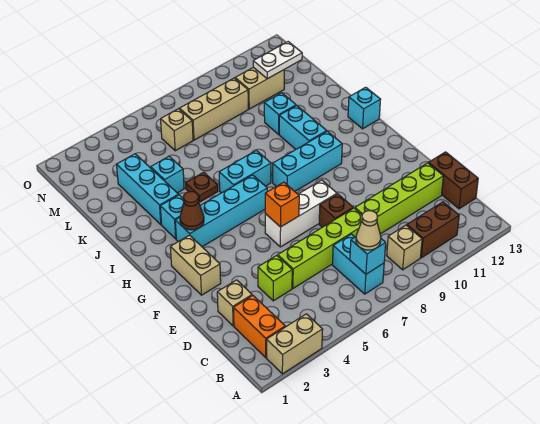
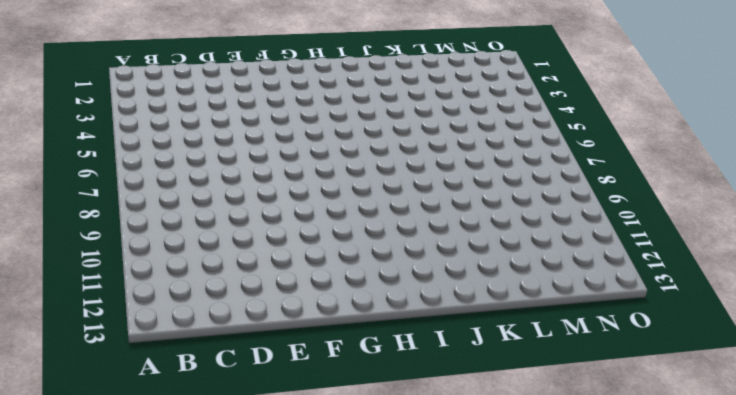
none -> tan brick A2:A3 level 1
none -> orange brick B2:C2 level 1
none -> cyan brick B7:C7 level 1
none -> tan brick B9 level 1

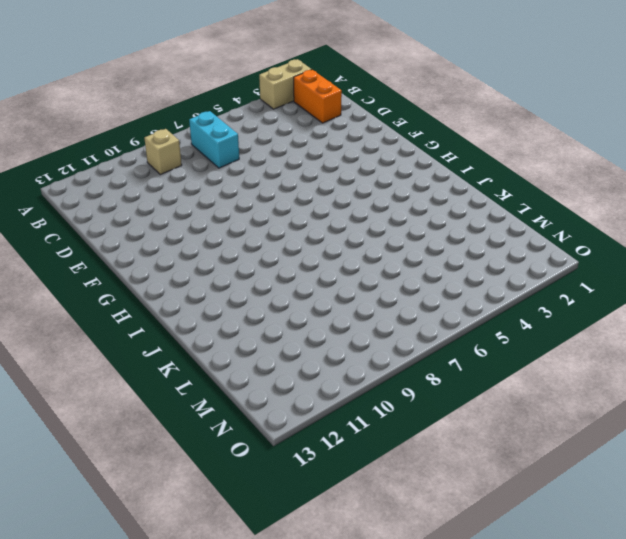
none -> brown brick B10:B11 level 1
none -> brown brick C13:D13 level 1
none -> tan brick D2 level 1
none -> lime brick D4 level 1

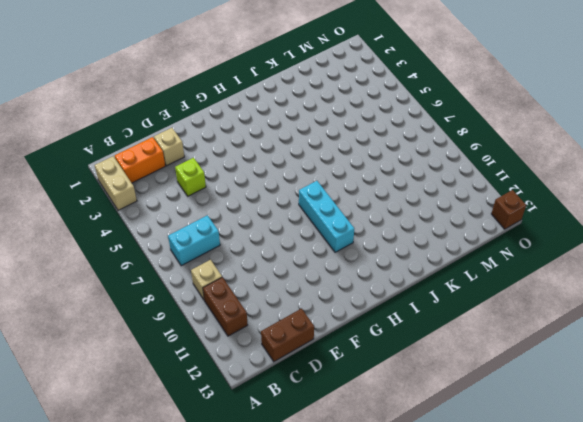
brown brick O13 level 1 -> brown brick E8 level 1
none -> lime brick D5:D8 level 1
none -> lime brick D9:D12 level 1
none -> tan brick F2:G2 level 1
none -> white brick F6:F8 level 1

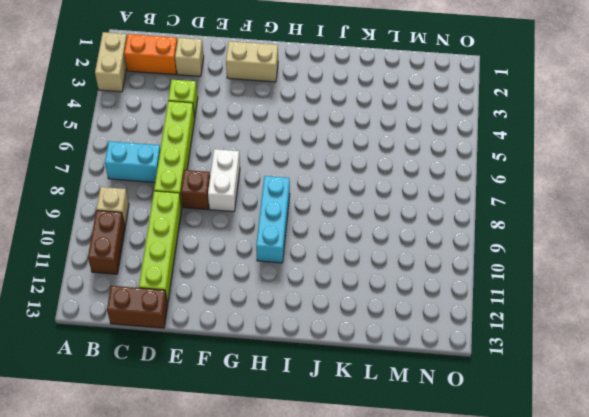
white brick F7:F8 level 1 -> white brick F6:F8 level 1
none -> cyan brick H3:H6 level 1
none -> cyan brick I3 level 1
none -> cyan brick I6:I7 level 1
none -> cyan brick I10:J10 level 1

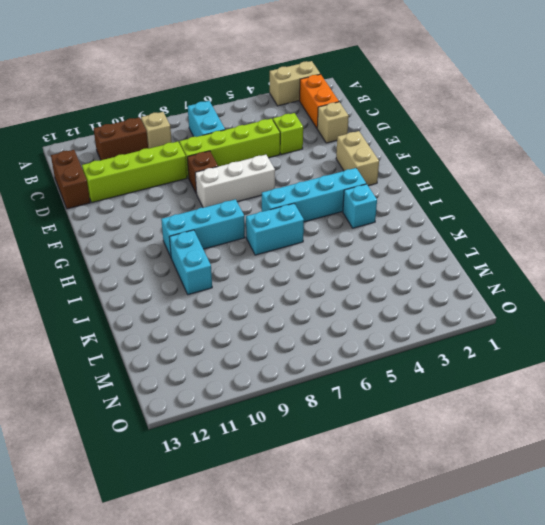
none -> cyan brick I13 level 1
none -> cyan brick J3:L3 level 1
none -> brown plate J5 level 1
none -> cyan brick K4 level 1

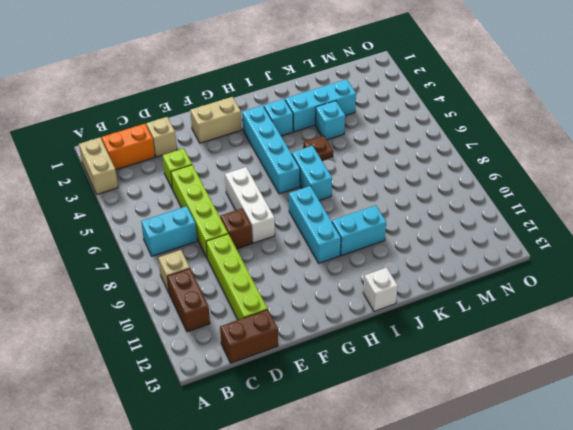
white brick I13 level 1 -> cyan brick I13 level 1
none -> cyan brick K10 level 1
none -> tan brick M6 level 1
none -> tan brick M7:M9 level 1
none -> tan brick M10:M11 level 1

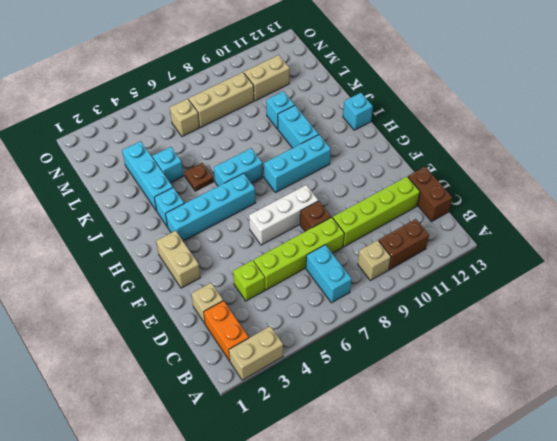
none -> cyan brick B7 level 2
none -> orange brick F6 level 2
none -> brown cone H3 level 2
none -> white plate M11:M12 level 2

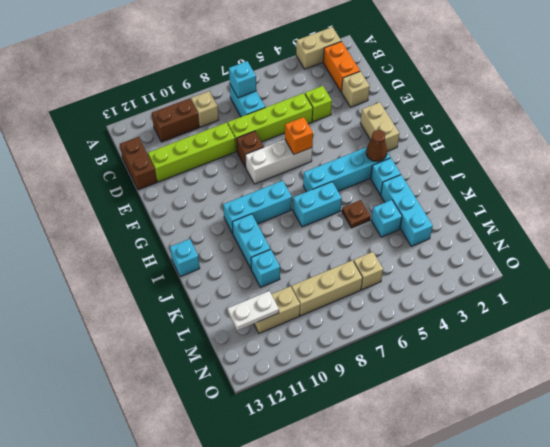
none -> tan cone B7 level 3

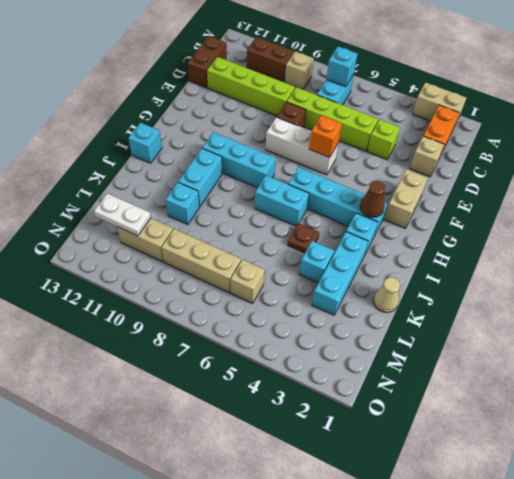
tan cone K1 level 1 -> tan cone B7 level 3

